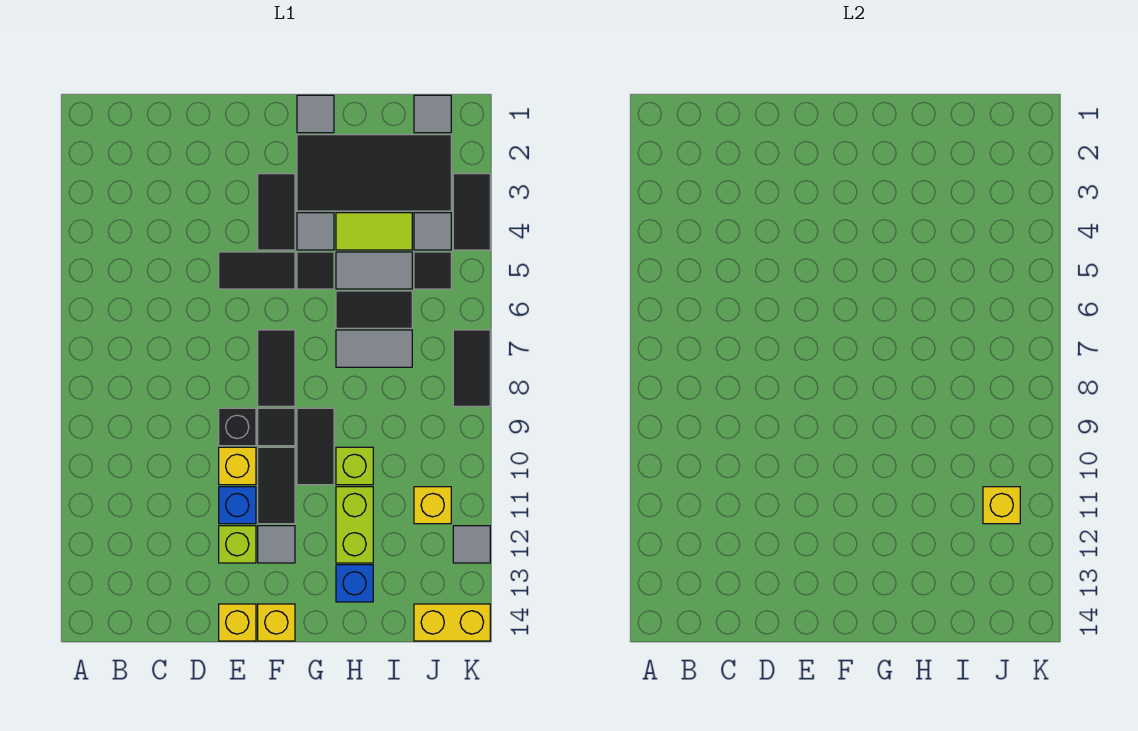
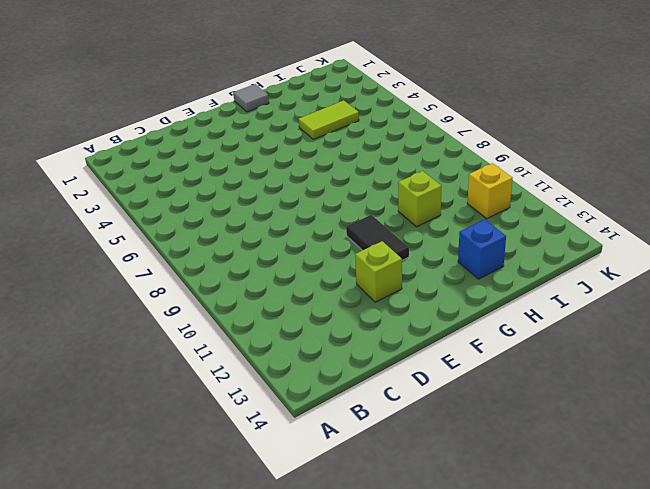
none -> black tile E5:F5 level 1
none -> black brick E9 level 1
none -> yellow brick E10 level 1
none -> blue brick E11 level 1

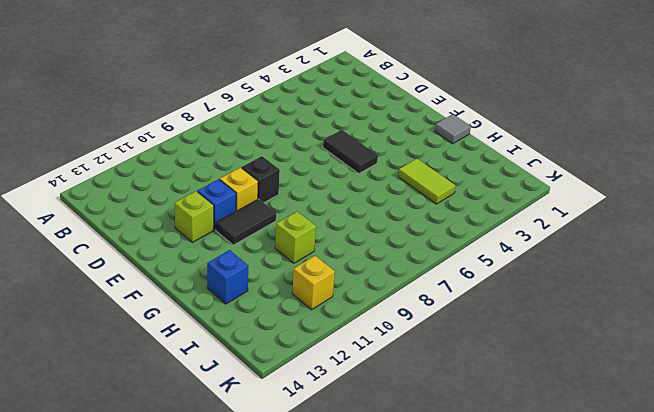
none -> yellow brick E14 level 1
none -> black tile F3:F4 level 1
none -> black tile F7:F8 level 1
none -> black tile F9 level 1

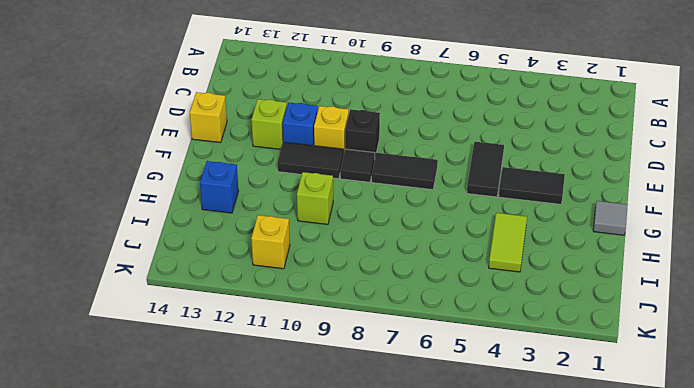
none -> grey tile F12 level 1
none -> yellow brick F14 level 1
none -> black tile G2:J3 level 1
none -> grey tile G4 level 1

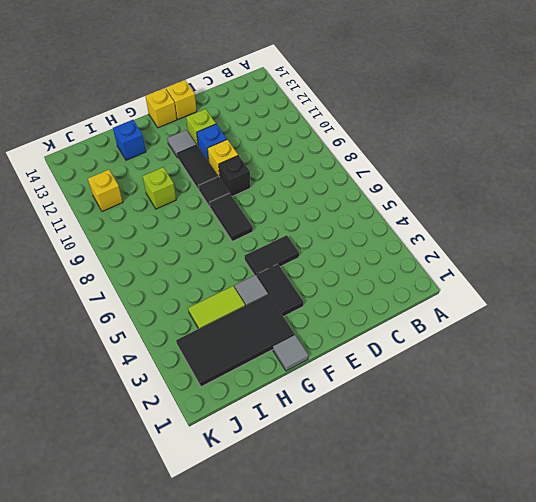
none -> black tile G5 level 1
none -> black tile G9:G10 level 1
none -> grey tile H5:I5 level 1
none -> black tile H6:I6 level 1

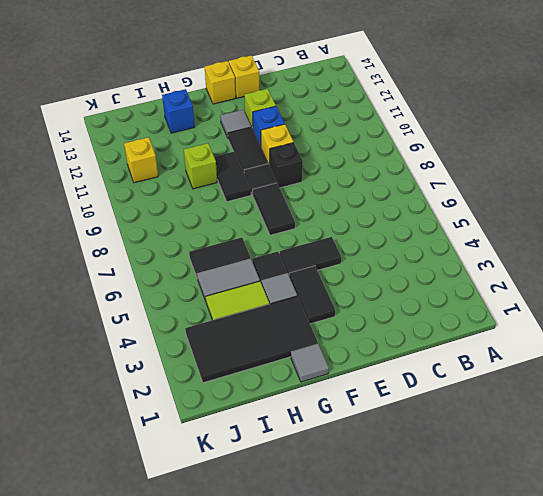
none -> grey tile H7:I7 level 1
none -> lime brick H11:H12 level 1
none -> grey tile J1 level 1
none -> grey tile J4 level 1

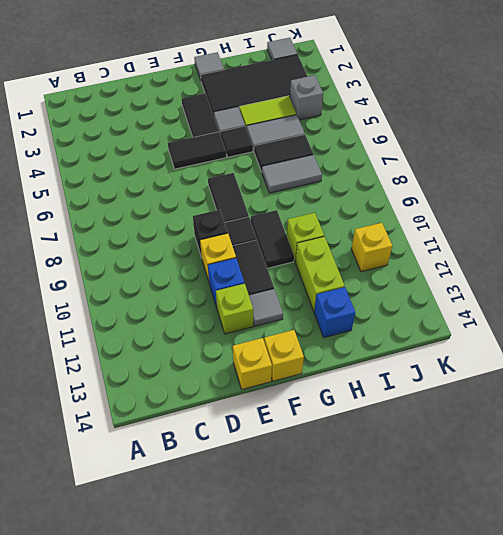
grey brick J4 level 1 -> grey tile J4 level 1
none -> black tile J5 level 1
none -> yellow brick J14:K14 level 1
none -> black tile K3:K4 level 1
none -> black tile K7:K8 level 1

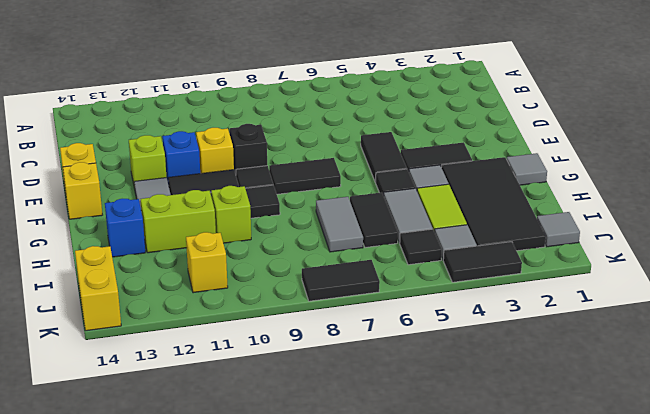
none -> grey tile K12 level 1
none -> yellow brick J11 level 2

